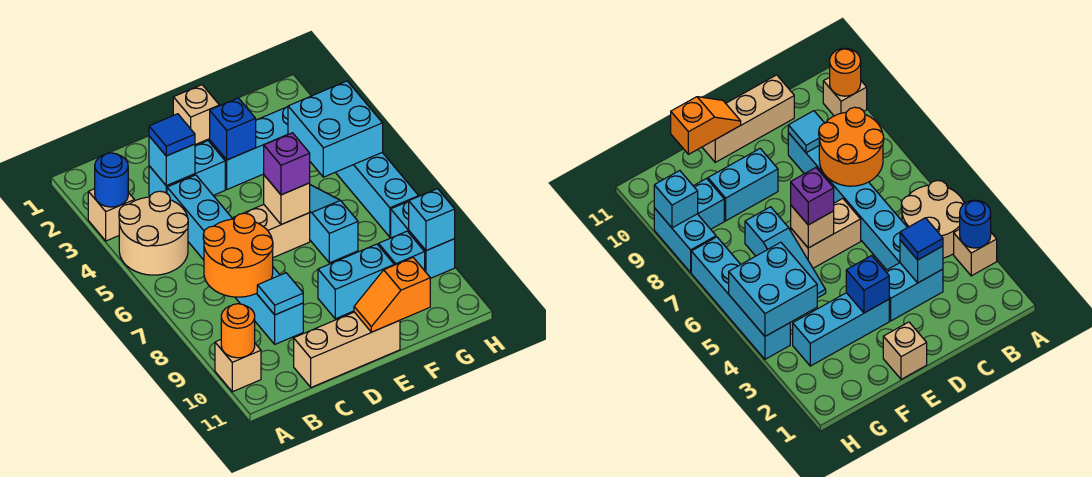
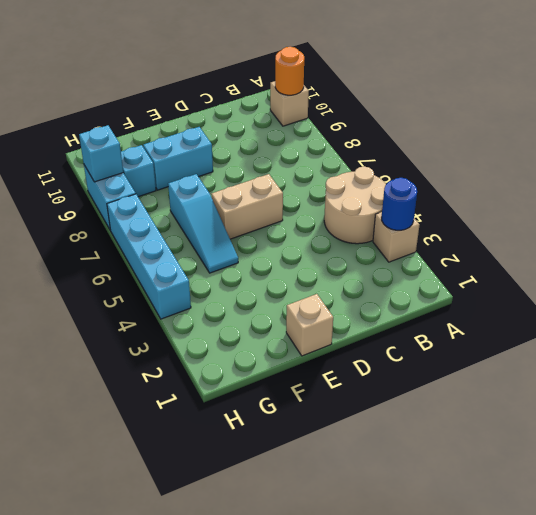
none -> cyan brick C3:D3 level 1
none -> cyan brick C4:C9 level 1
none -> tan brick C11:E11 level 1

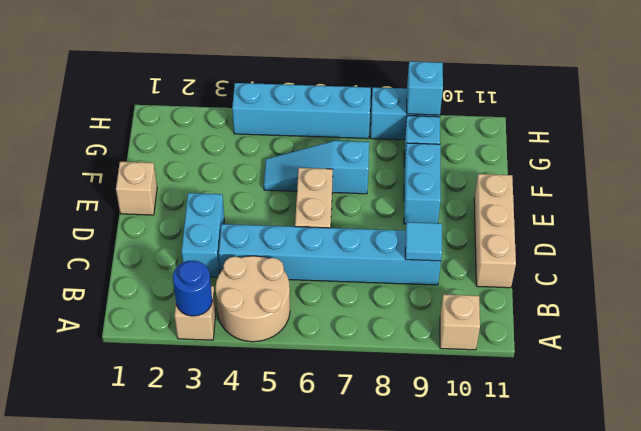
none -> cyan brick E3:G3 level 1
none -> orange round brick A10 level 2
none -> orange round brick B7:C8 level 2

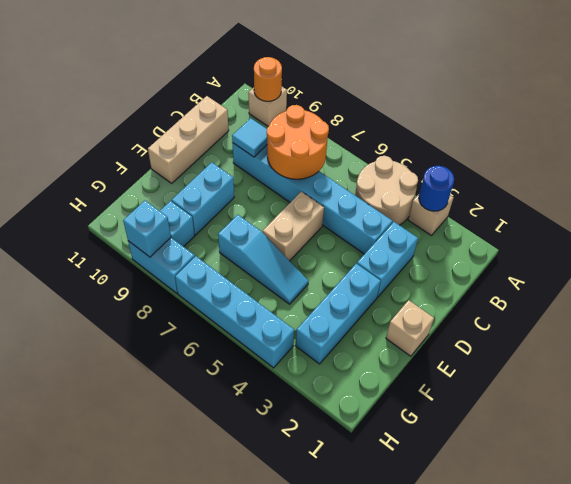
none -> cyan brick C3 level 2
none -> blue brick E3 level 2
none -> tan brick E6 level 2

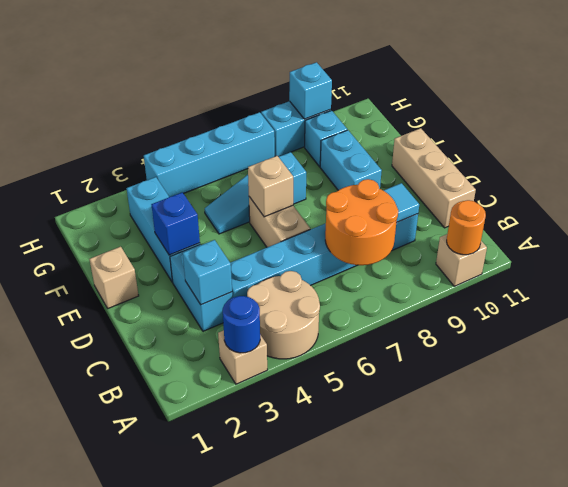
none -> orange slope E11:F11 level 2 top F
none -> cyan brick G4:H5 level 2
none -> blue tile C3 level 3

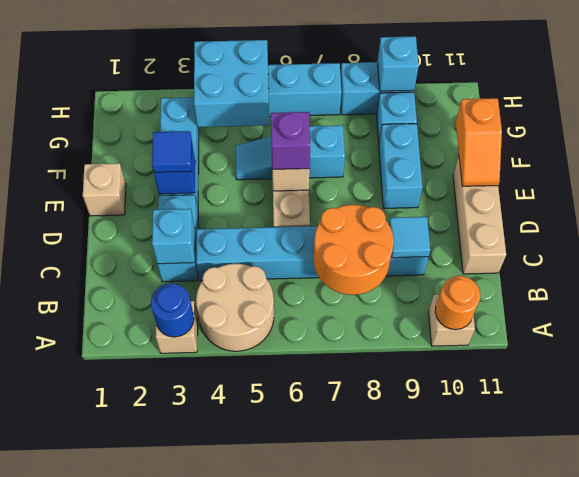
blue tile E3 level 3 -> blue tile C3 level 3

